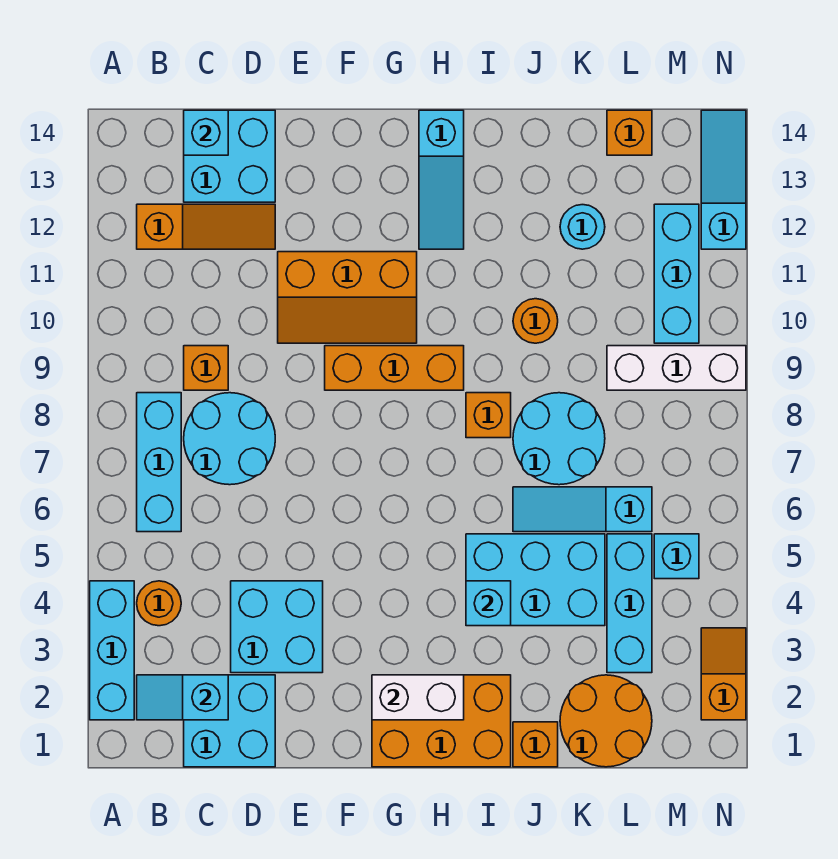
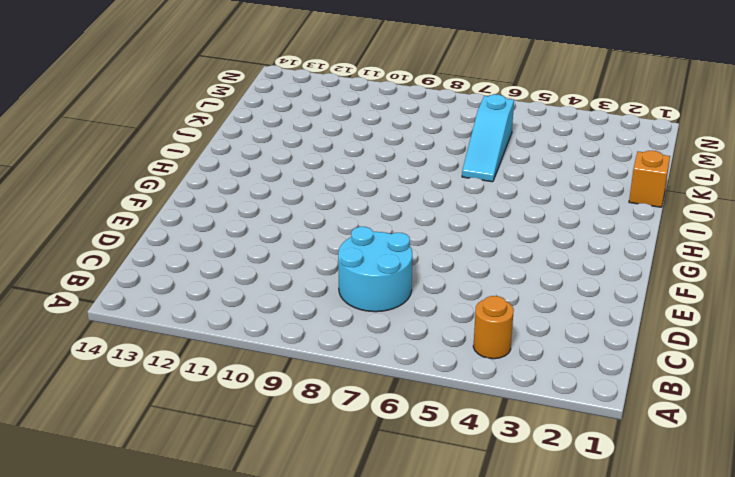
none -> cyan brick A2:A4 level 1
none -> cyan brick B6:B8 level 1
none -> orange slope B12:D12 level 1 top B
none -> cyan brick C1:D2 level 1

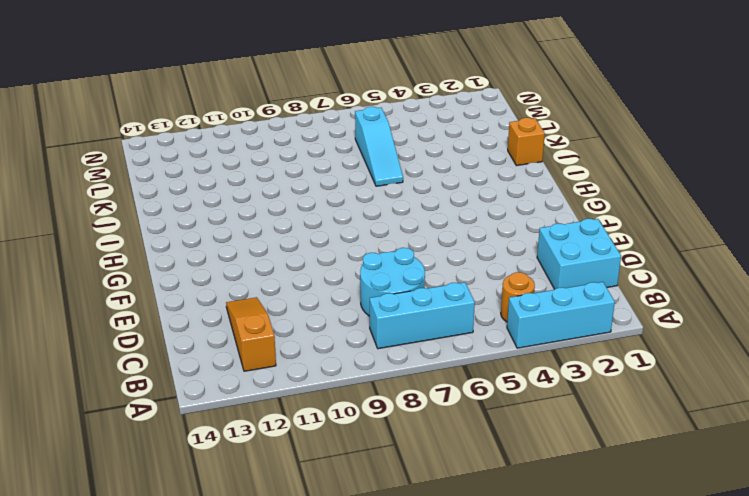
none -> orange brick C9 level 1
none -> cyan brick C13:D14 level 1
none -> cyan brick D3:E4 level 1
none -> orange slope E10:G11 level 1 top 11

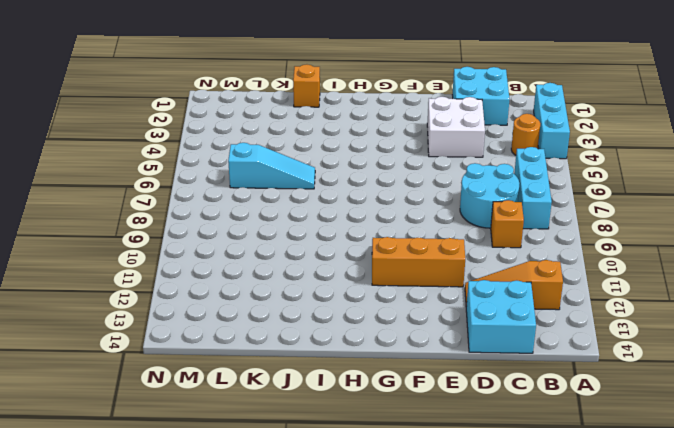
white brick D3:E4 level 1 -> cyan brick D3:E4 level 1
none -> orange brick F9:H9 level 1
none -> orange brick G1:I2 level 1
none -> cyan slope H12:H14 level 1 top 14
none -> cyan brick I4:K5 level 1

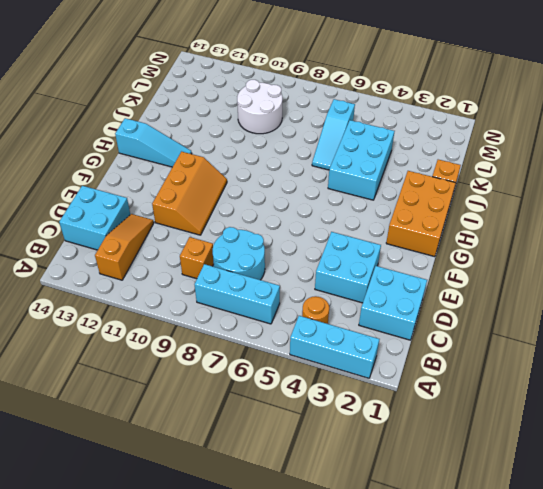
white round brick K9:L10 level 1 -> white brick L9:N9 level 1
none -> orange brick F9:H9 level 1
none -> orange brick I8 level 1
none -> cyan round brick J7:K8 level 1
none -> orange round brick J10 level 1

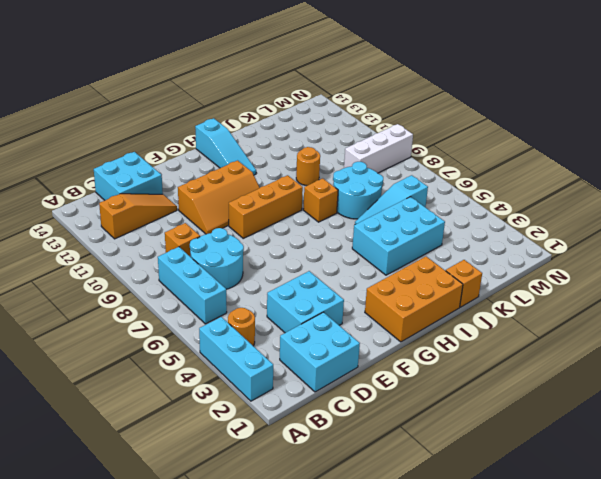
none -> orange round brick K1:L2 level 1
none -> cyan round brick K12 level 1
none -> cyan brick L3:L5 level 1
none -> orange brick L14 level 1

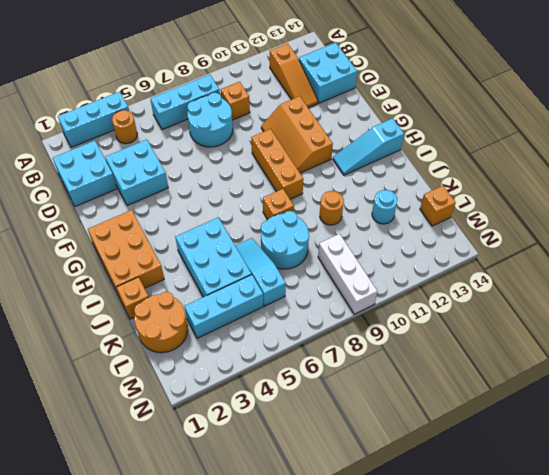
none -> cyan brick M5 level 1
none -> cyan brick M10:M12 level 1
none -> orange slope N2:N3 level 1 top 2
none -> cyan slope N12:N14 level 1 top 12

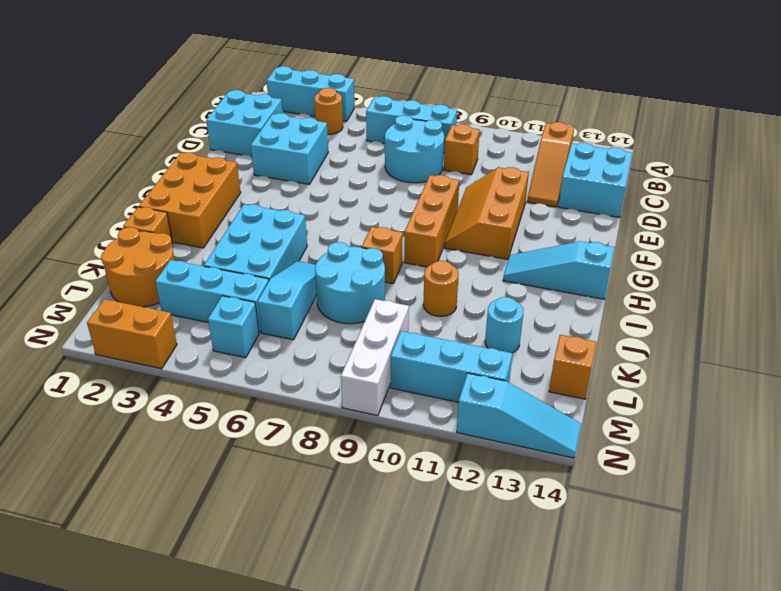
orange brick N2:N3 level 1 -> orange slope N2:N3 level 1 top 2
none -> cyan slope B2:C2 level 2 top C
none -> cyan brick C14 level 2
none -> white brick G2:H2 level 2
none -> cyan brick I4 level 2

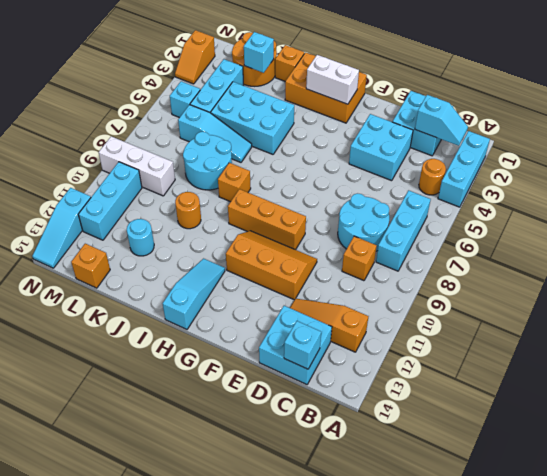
cyan brick K2 level 2 -> cyan brick I4 level 2

